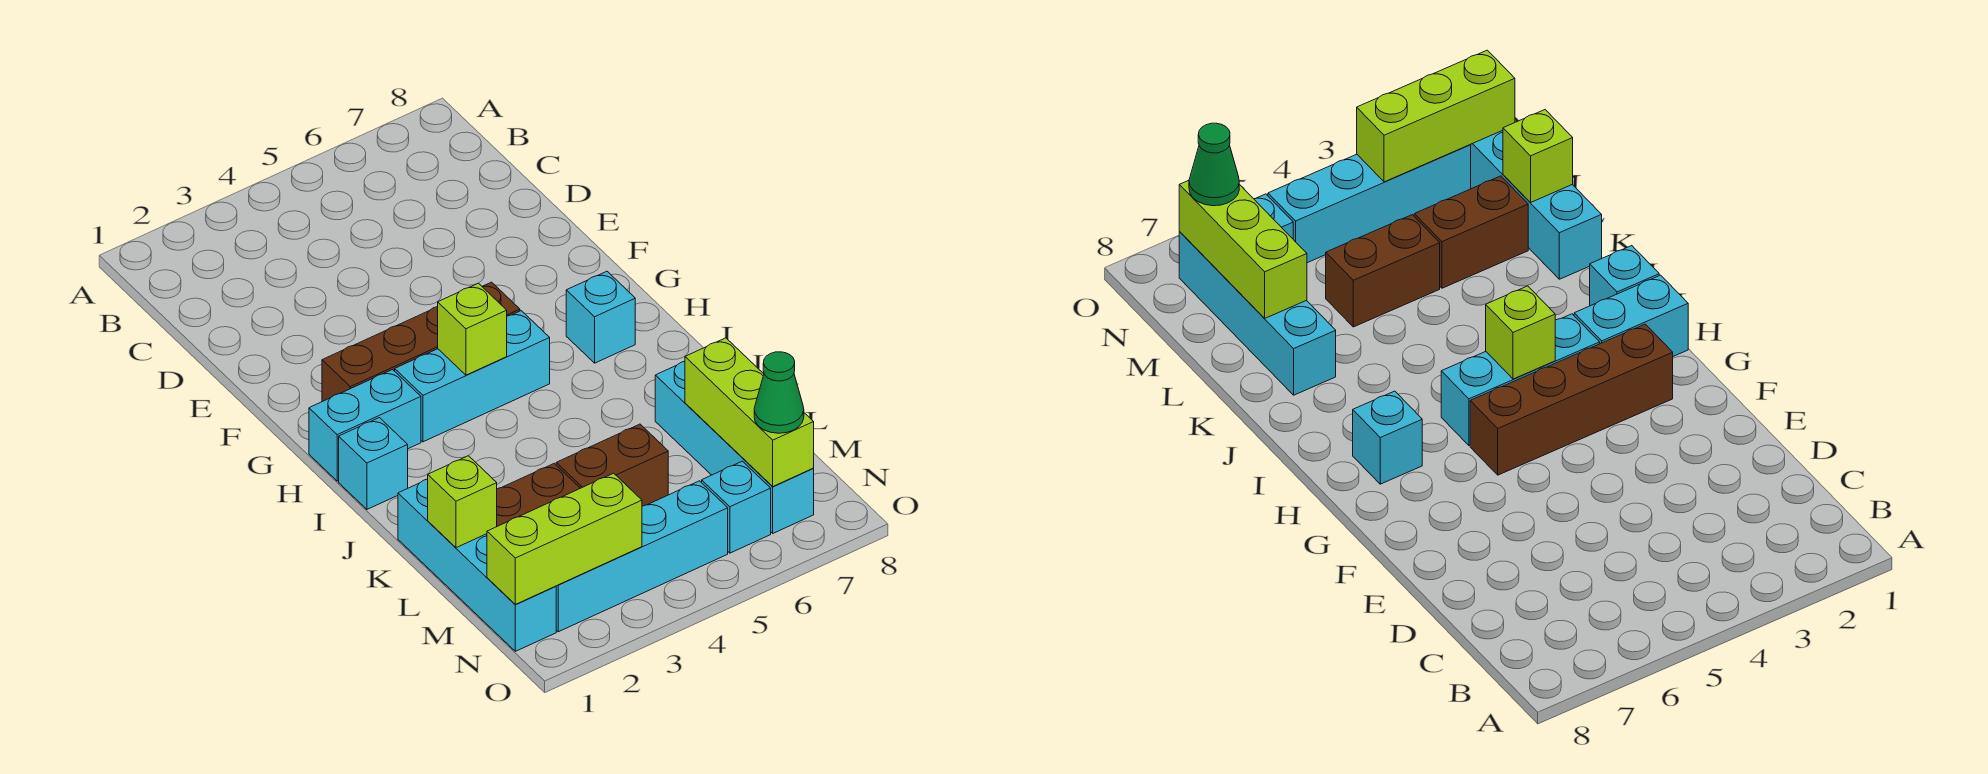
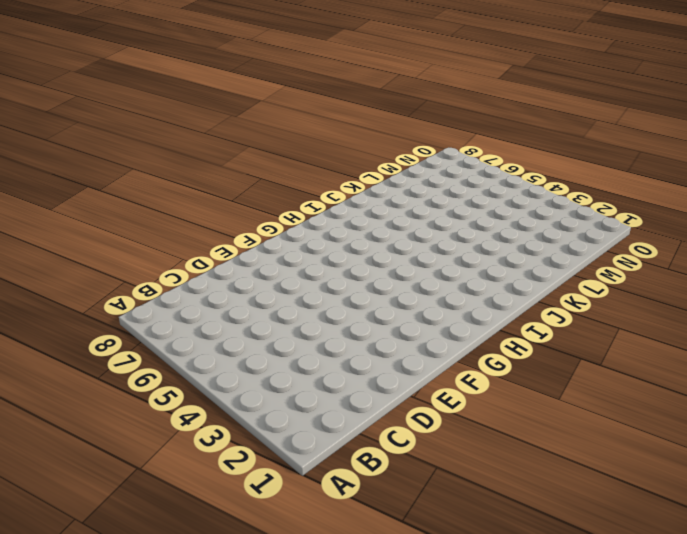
none -> brown brick G2:G5 level 1
none -> cyan brick H1:H2 level 1
none -> cyan brick H3:H5 level 1

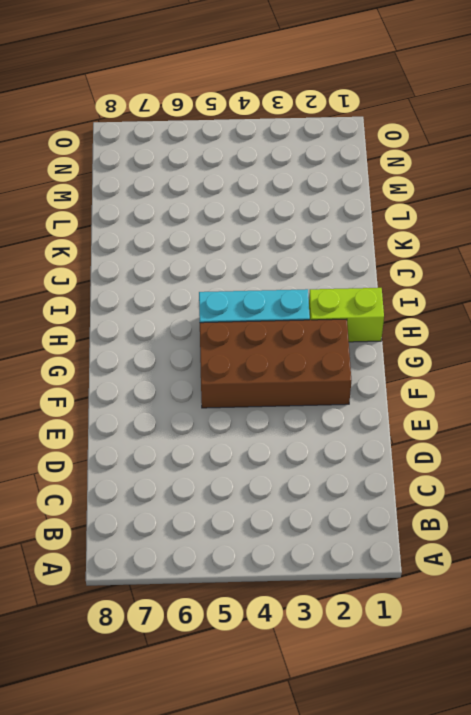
brown brick F2:G5 level 1 -> brown brick G2:G5 level 1
lime brick H1:H2 level 1 -> cyan brick H1:H2 level 1
none -> cyan brick H7 level 1
none -> cyan brick I1 level 1
none -> cyan brick K1:N1 level 1

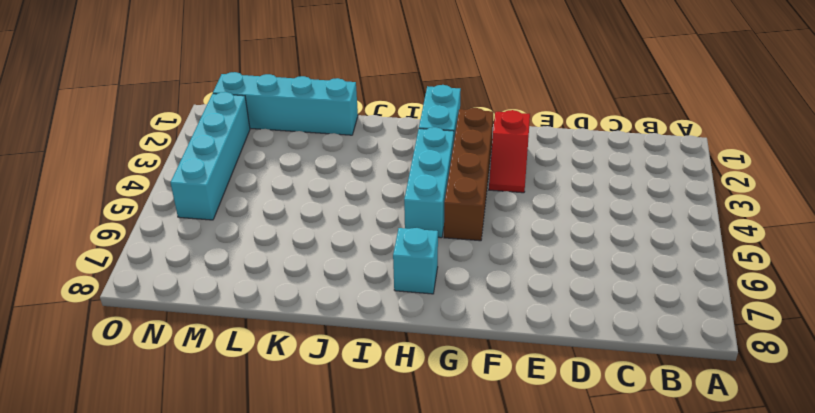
red slope F2:F3 level 1 top 2 -> none
none -> cyan brick I1 level 1
none -> cyan brick K7:N7 level 1
none -> brown brick L2:L3 level 1

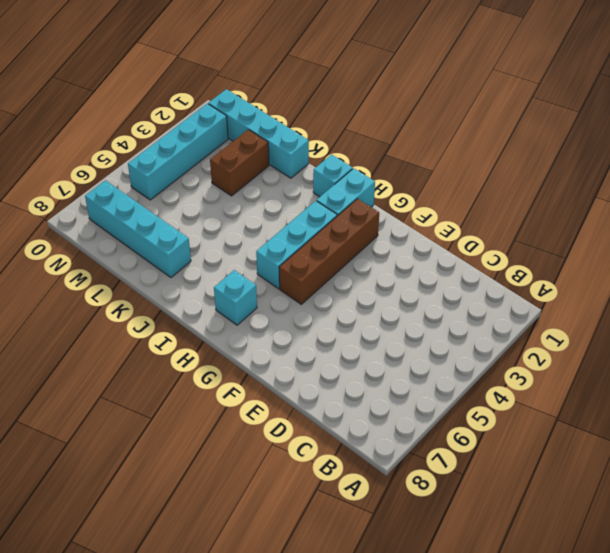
none -> brown brick L4:L5 level 1
none -> cyan brick N6 level 1
none -> lime brick H4 level 2

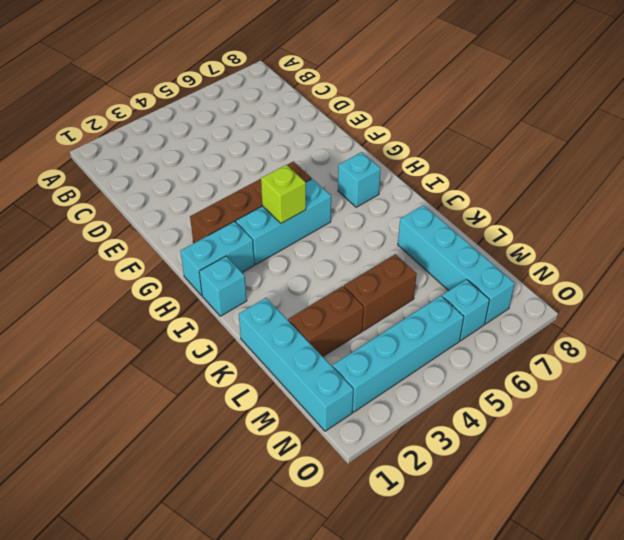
none -> lime brick L1 level 2
none -> lime brick L7:N7 level 2
none -> lime brick N1:N3 level 2

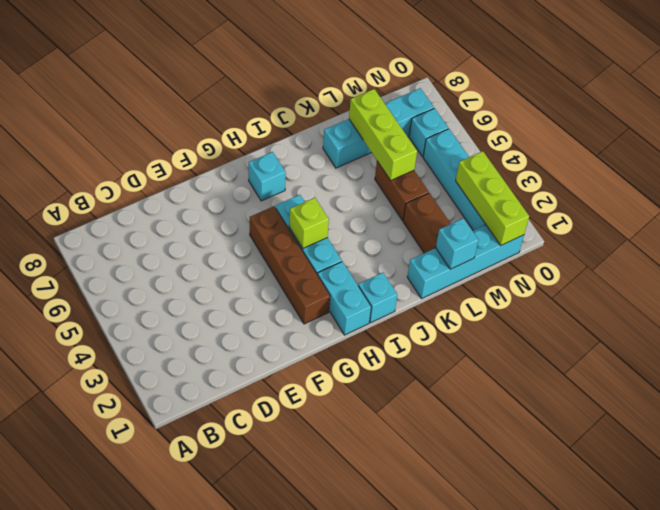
cyan brick L1 level 2 -> lime brick L1 level 2
lime brick L5:L7 level 2 -> lime brick L7:N7 level 2
none -> green cone N7 level 3

